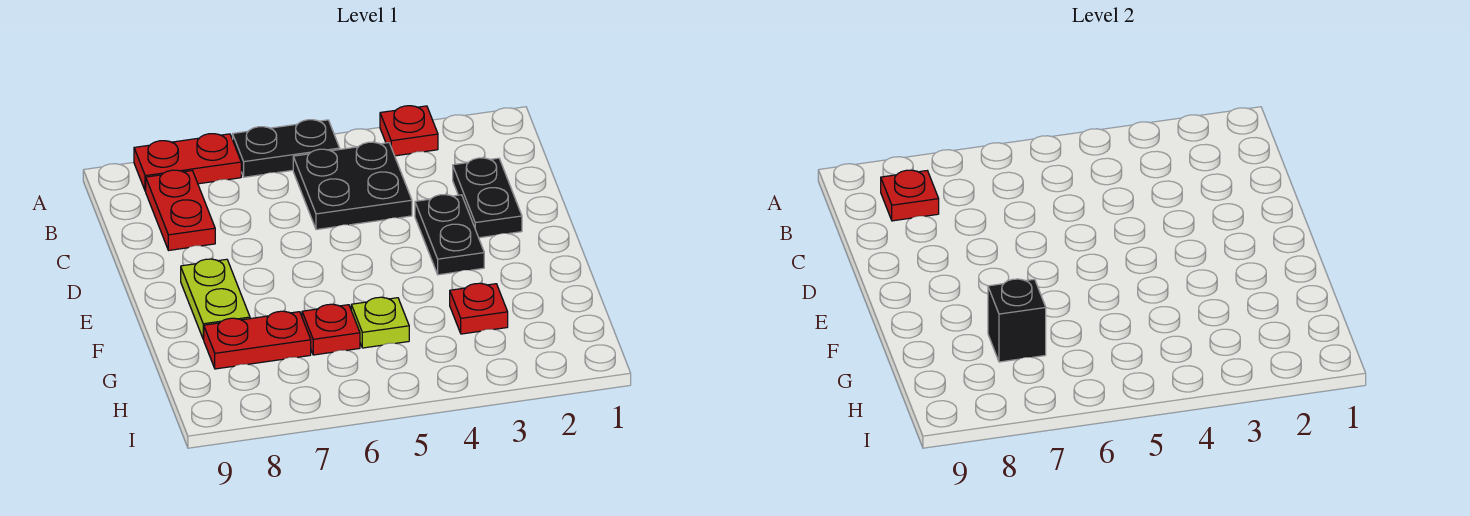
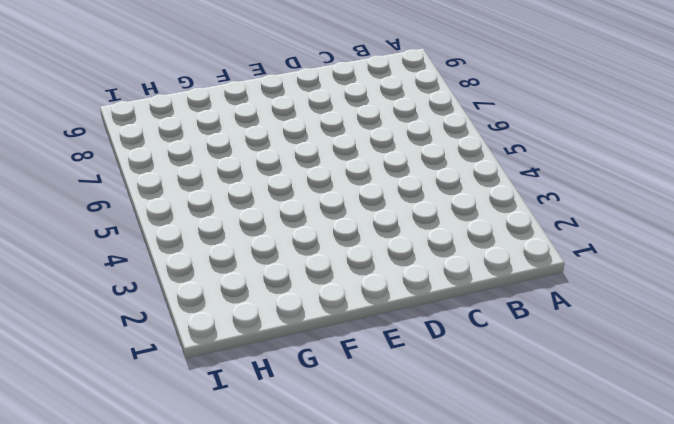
none -> red plate A3 level 1
none -> black plate A5:A6 level 1
none -> red plate A7:A8 level 1

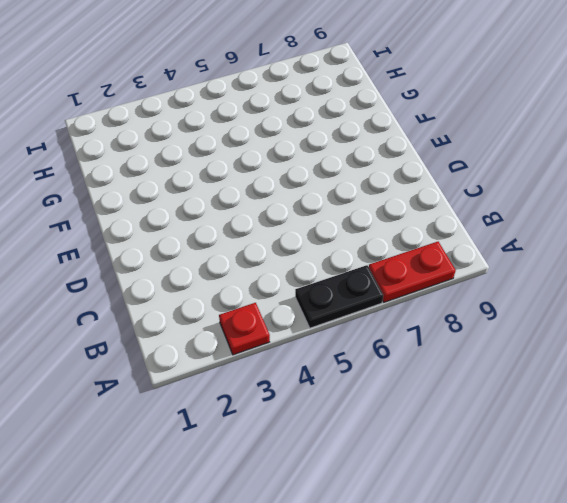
none -> black plate B4:C5 level 1
none -> red plate B8:C8 level 1
none -> black plate C2:D2 level 1

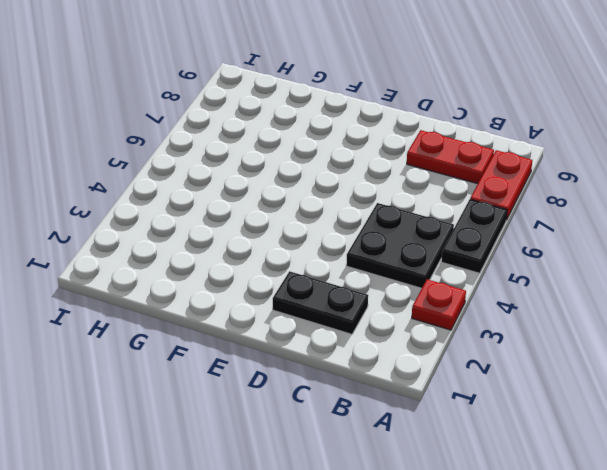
none -> black plate D3:E3 level 1
none -> lime plate E8:F8 level 1
none -> red plate G3 level 1

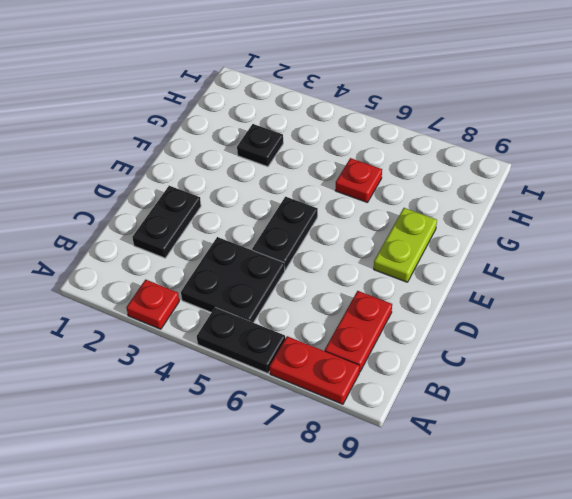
black plate D5:E5 level 1 -> black plate D3:E3 level 1
black plate G3 level 1 -> red plate G3 level 1
none -> lime plate G5 level 1
none -> red plate G7:G8 level 1
none -> red plate B8 level 2

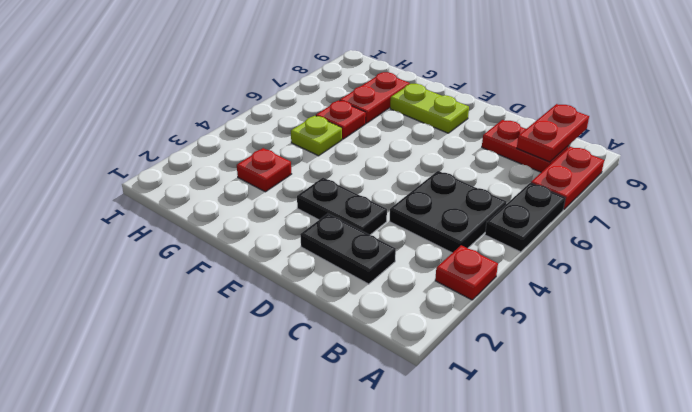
red plate B8:B9 level 2 -> red plate B8 level 2
none -> black brick G7 level 2

